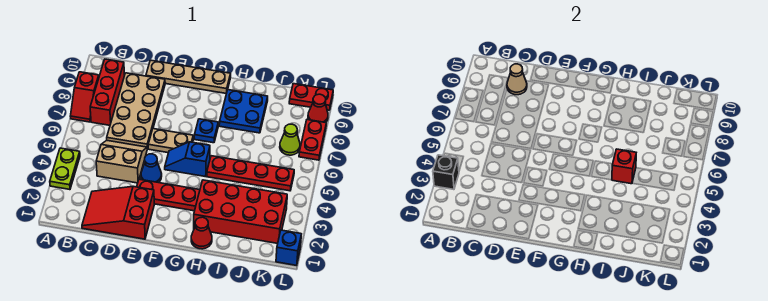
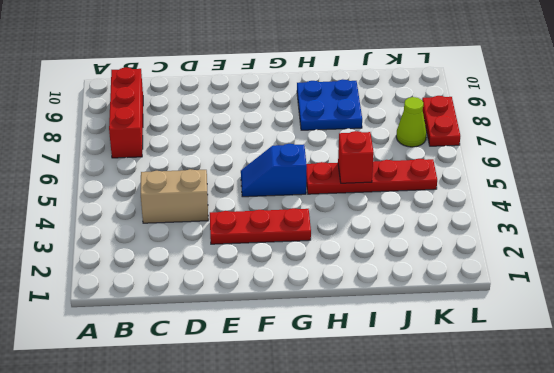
none -> lime plate A3:A4 level 1
none -> red slope A7:A8 level 1 top 8
none -> red slope C1:E2 level 1 top E

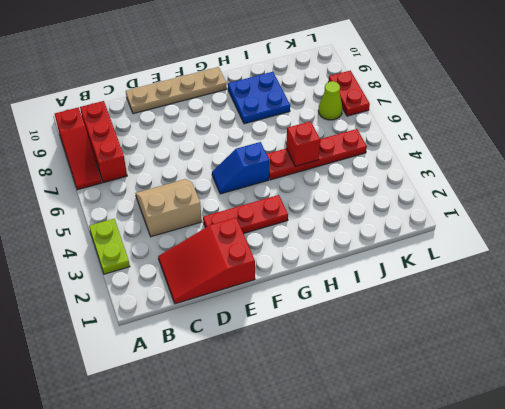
red slope A7:A9 level 1 top 9 -> red slope A7:A8 level 1 top 8
none -> tan plate C6:D9 level 1
none -> blue cone E4 level 1
none -> tan plate E6:F6 level 1

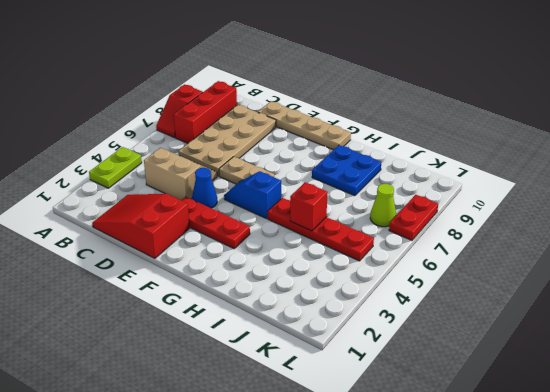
none -> blue plate G7 level 1
none -> red cone H1 level 1
none -> red brick H2:K3 level 1

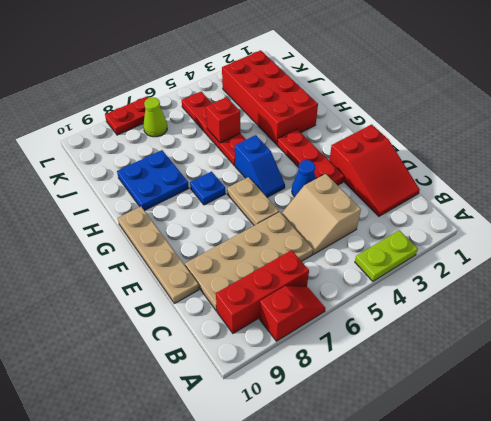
none -> red cone H1 level 1
none -> red plate K10:L10 level 1
none -> blue brick L1 level 1

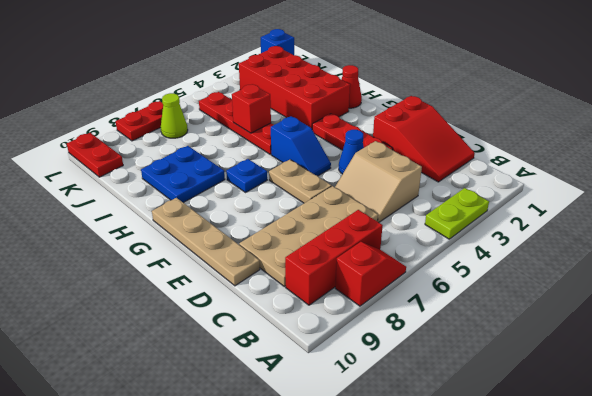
none -> red cone L9 level 1
none -> black brick A3 level 2
none -> tan cone C9 level 2

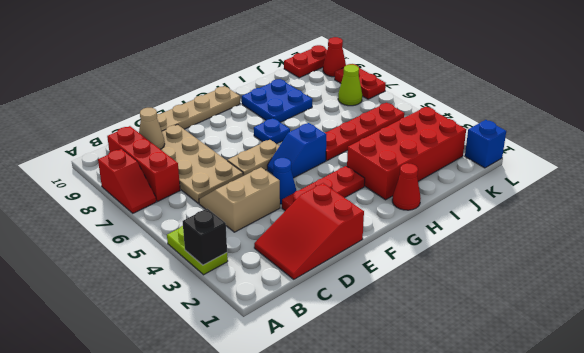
none -> red brick I5 level 2

